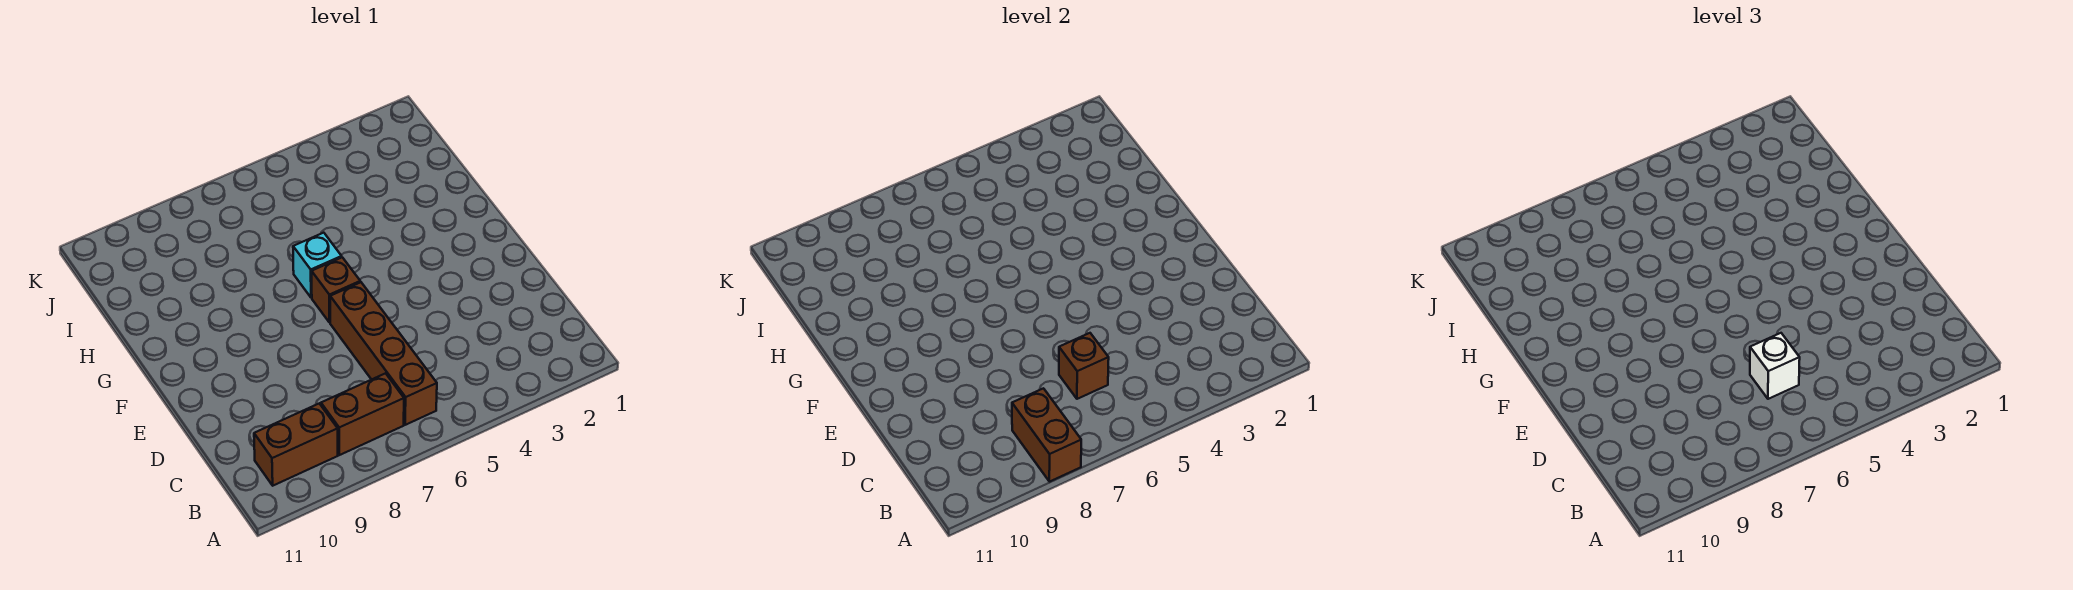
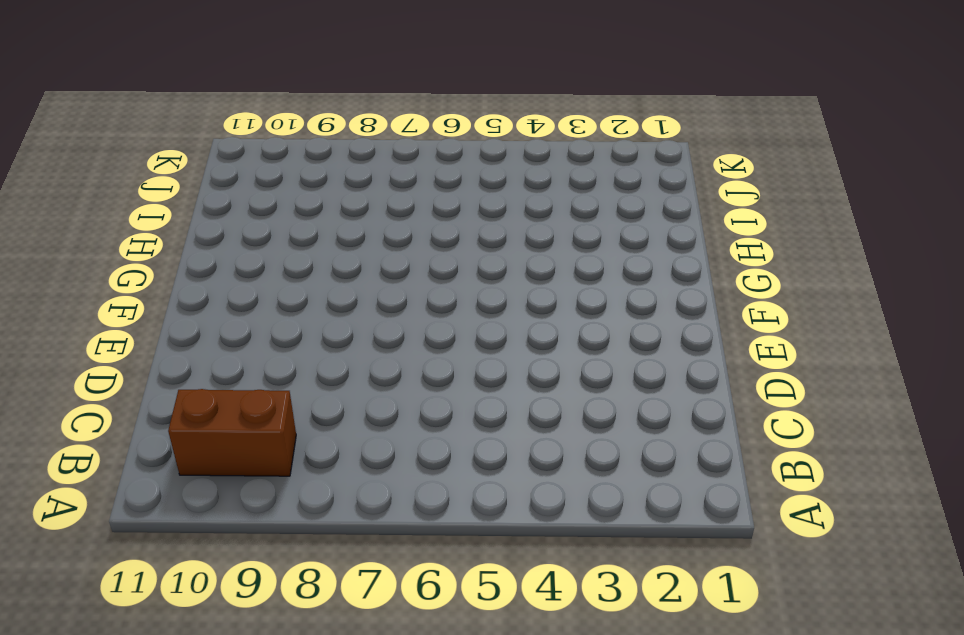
none -> brown brick B6:E6 level 1
none -> brown brick B7:B8 level 1

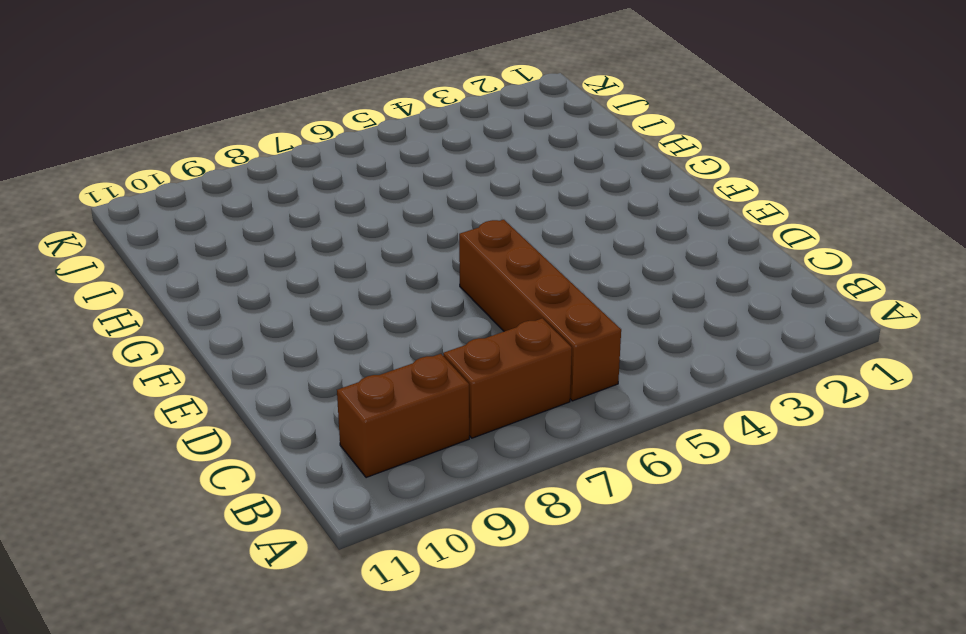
none -> brown brick F6 level 1
none -> cyan brick G6 level 1

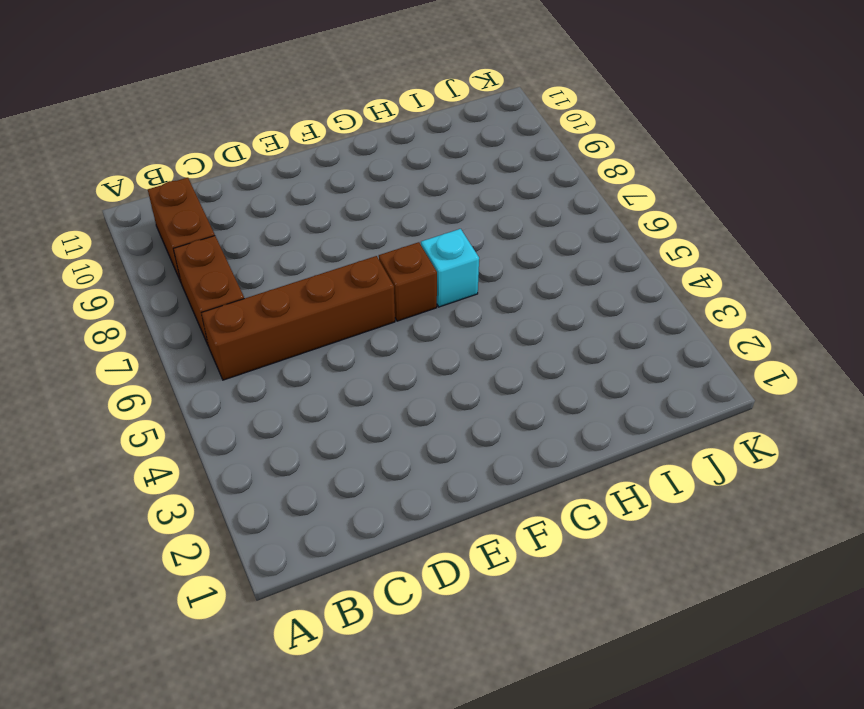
none -> brown brick A8:B8 level 2
none -> brown brick C6 level 2

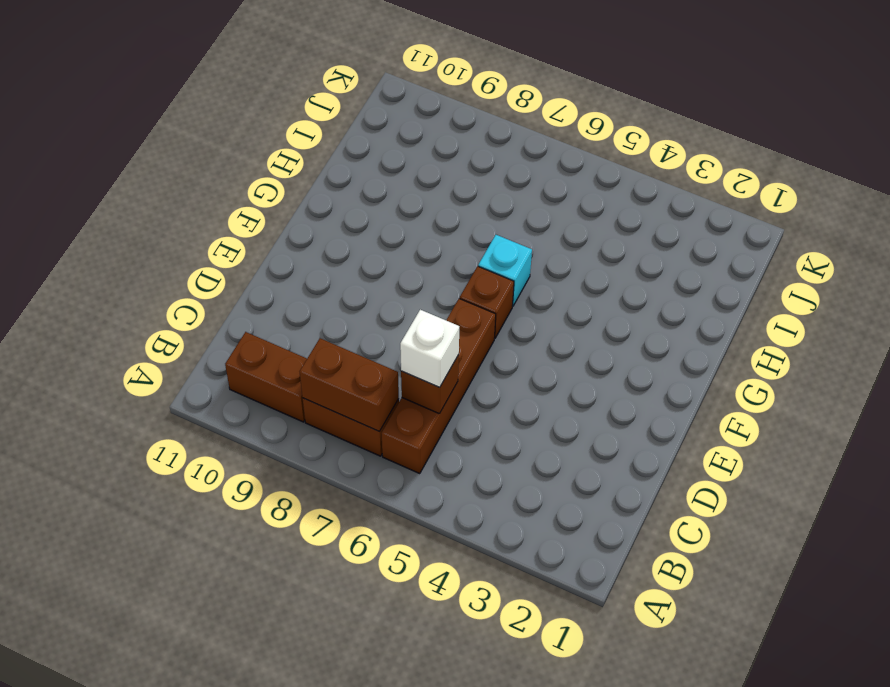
brown brick B7:B8 level 2 -> brown brick A8:B8 level 2

